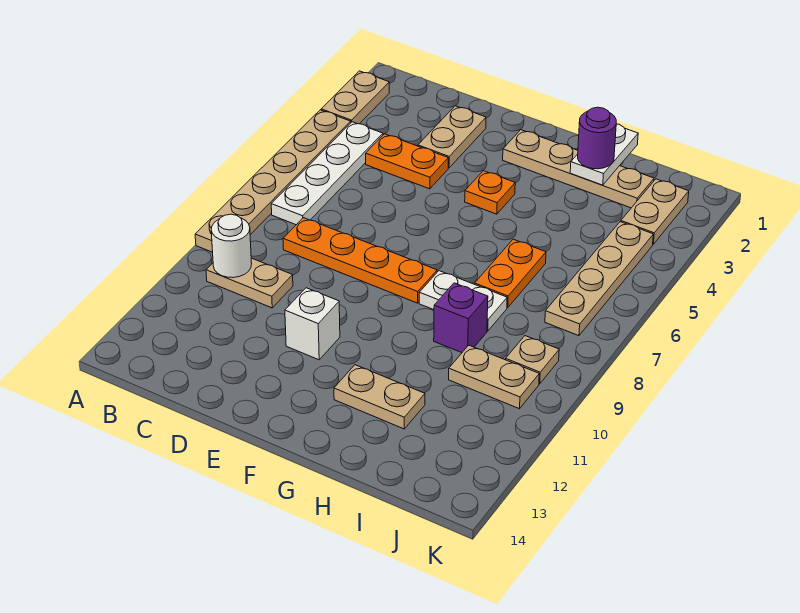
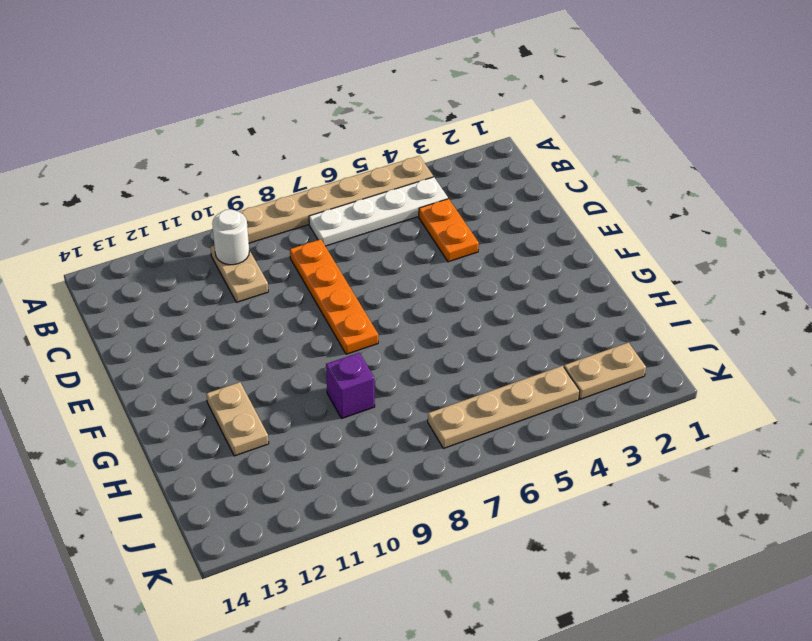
none -> tan plate A2:A3 level 1
none -> tan plate D2:D3 level 1
none -> white brick E11 level 1

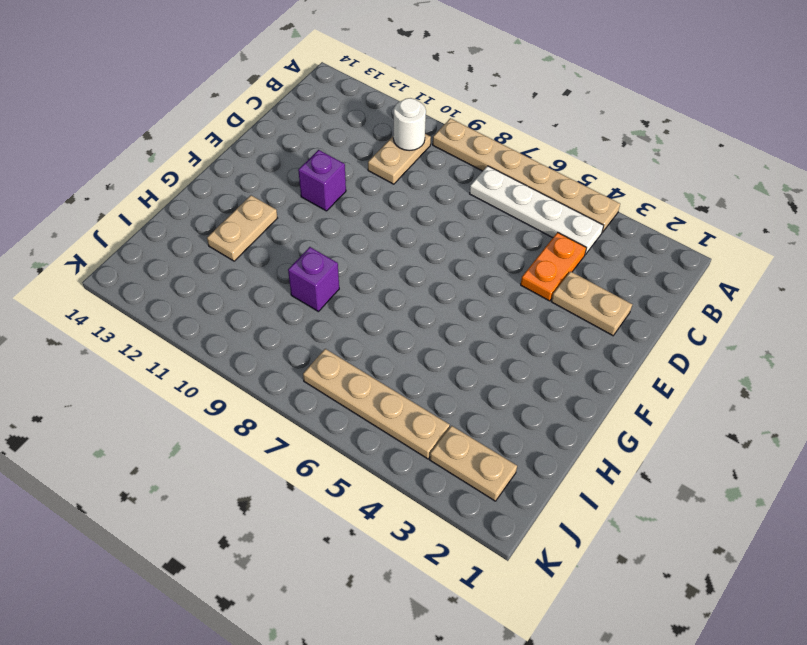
purple brick E11 level 1 -> white brick E11 level 1
none -> tan plate A2:A3 level 1
none -> orange plate C8:F8 level 1
none -> tan plate F2:I2 level 1

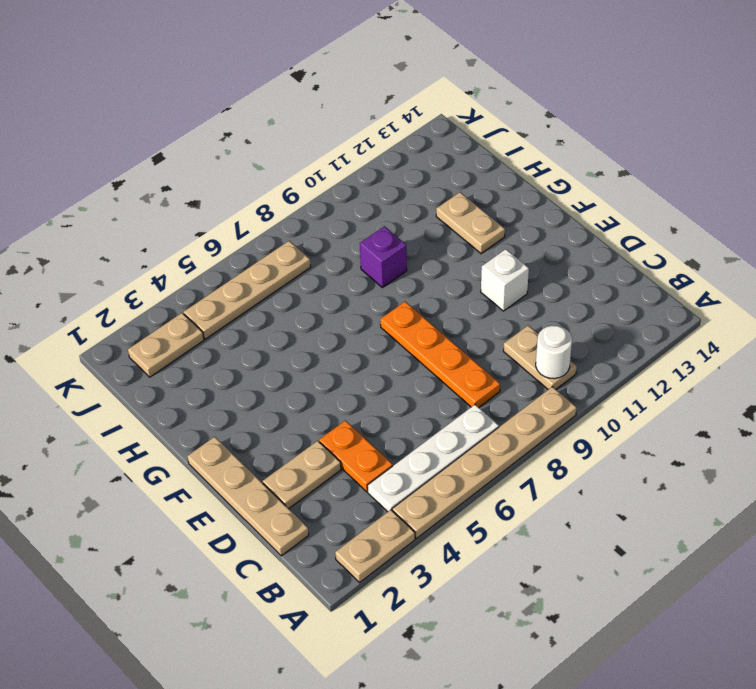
tan plate C1:F1 level 1 -> tan plate F2:I2 level 1
none -> orange plate F4 level 1
none -> white plate G8:H8 level 1
none -> orange plate H6:H7 level 1

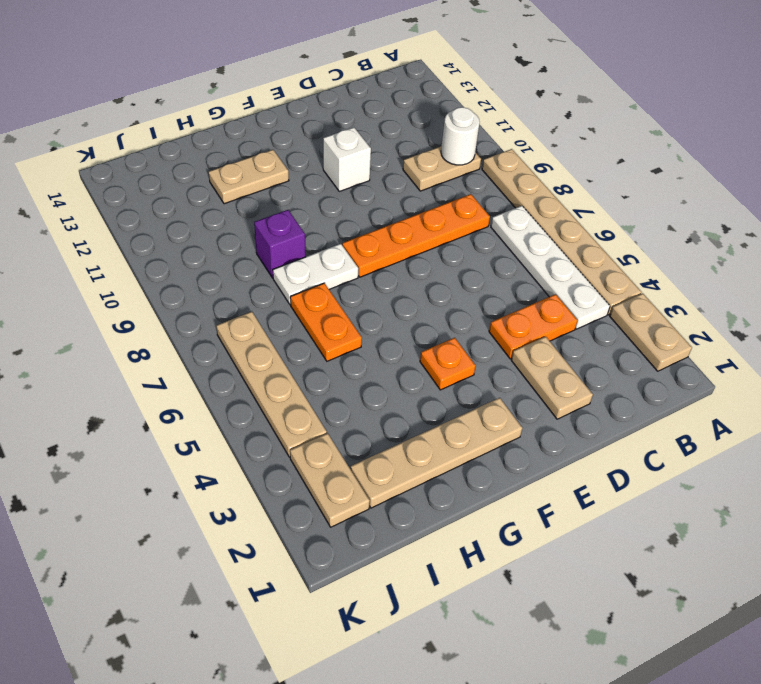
none -> tan plate I10:J10 level 1
none -> tan plate J9 level 1
none -> white plate H1:H2 level 2

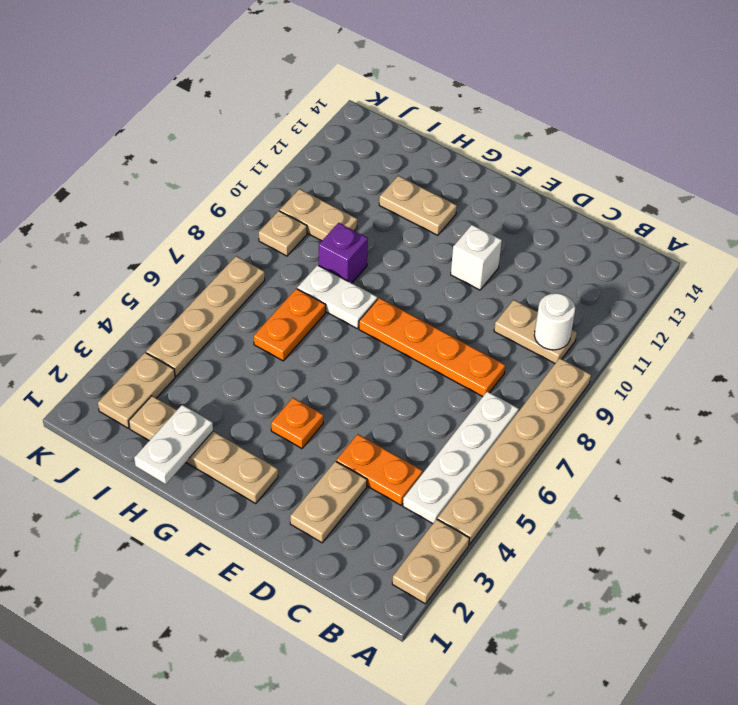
none -> purple round brick H2 level 3

